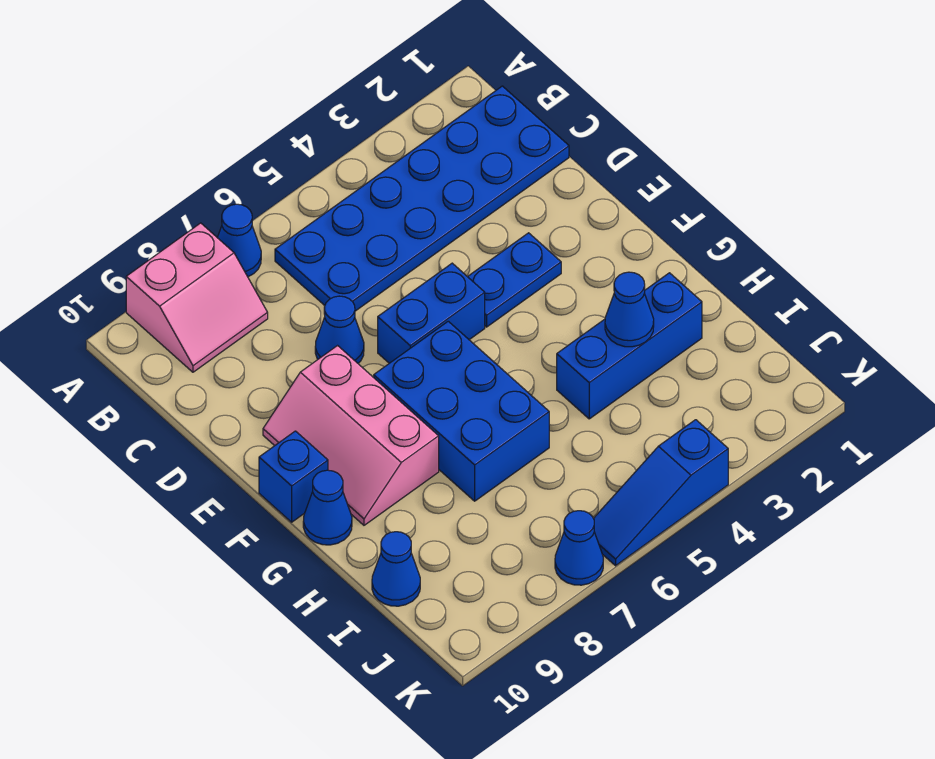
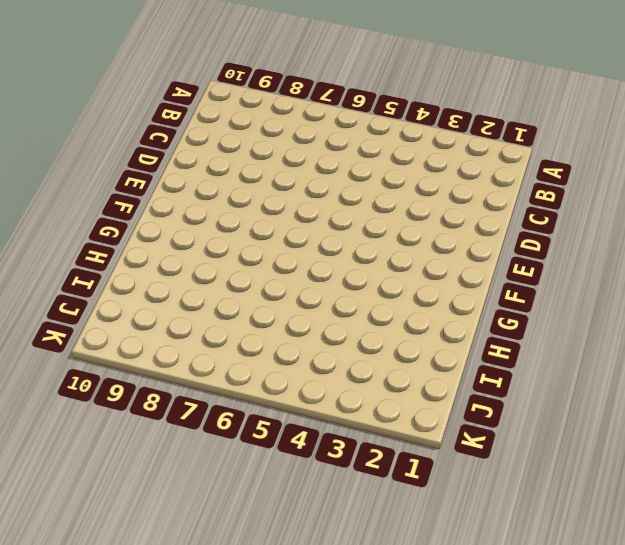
none -> blue cone A7 level 1
none -> pink slope A8:B9 level 1 top A
none -> blue plate B1:C6 level 1

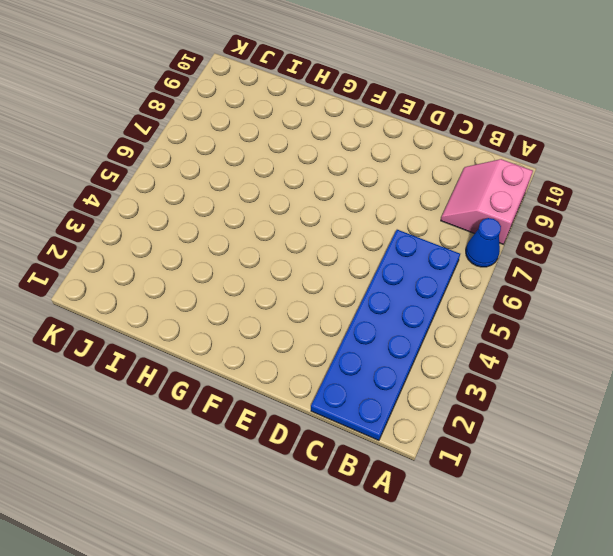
none -> blue cone D7 level 1
none -> blue plate E3:E4 level 1
none -> blue brick E5:E6 level 1

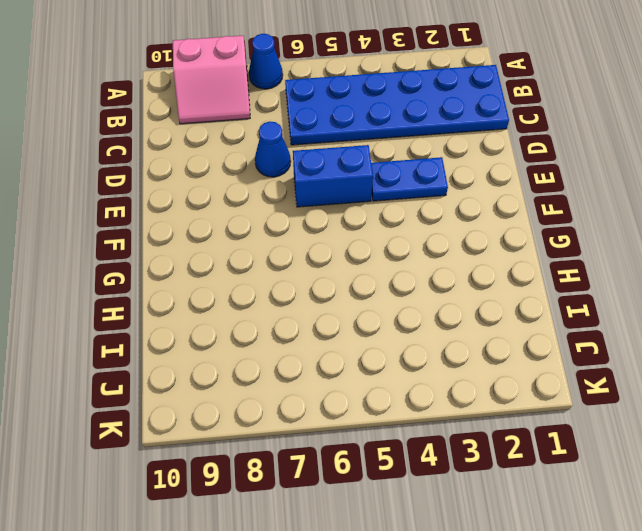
none -> pink slope E8:G9 level 1 top 8
none -> blue brick F6:H7 level 1
none -> blue brick F10 level 1

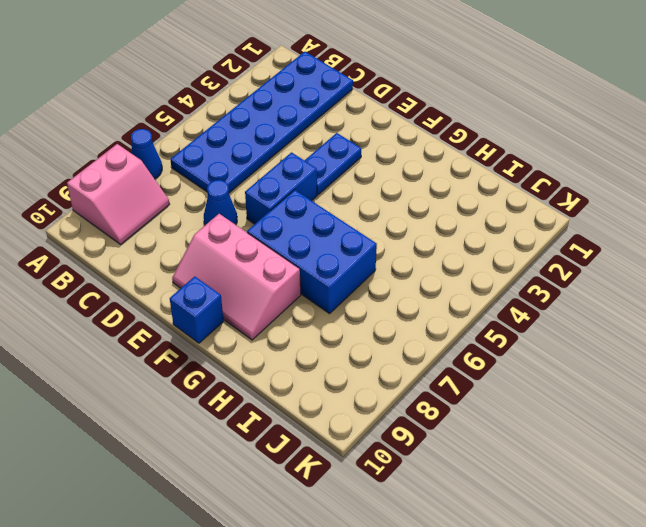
none -> blue cone G10 level 1
none -> blue brick H2:H4 level 1
none -> blue cone I10 level 1

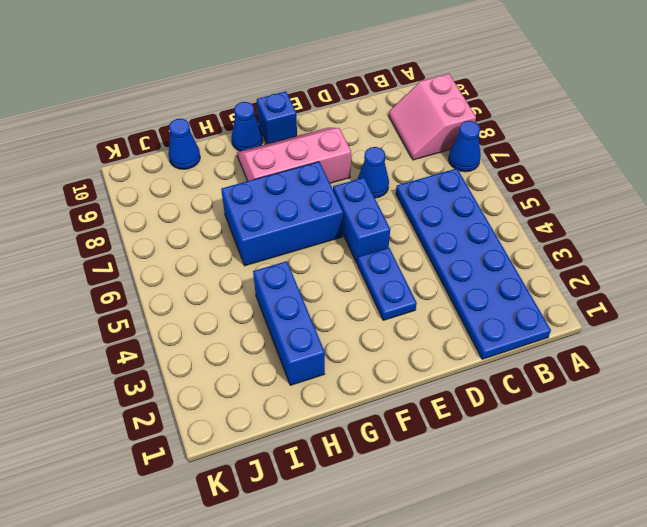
none -> blue slope K4:K6 level 1 top 4
none -> blue cone K7 level 1
none -> blue cone H3 level 2

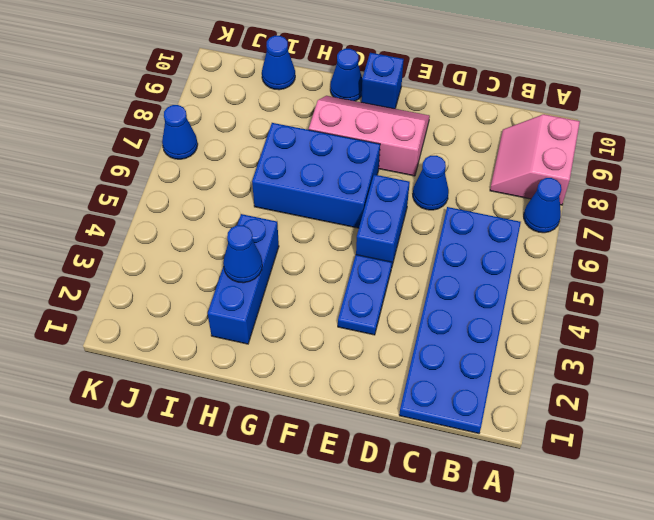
none -> blue slope K4:K6 level 1 top 4

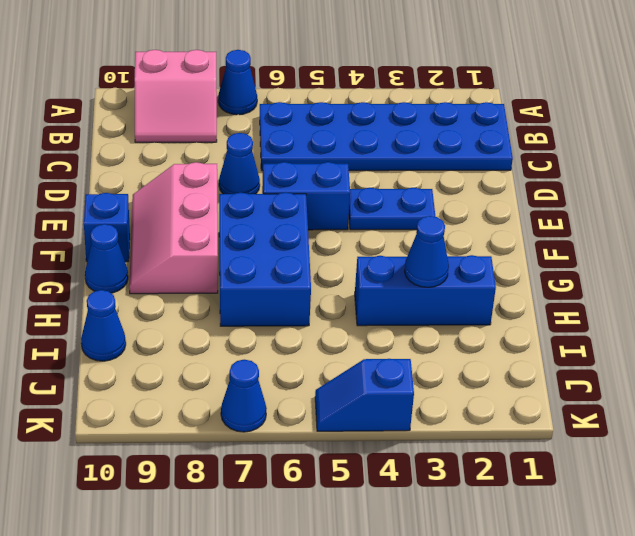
blue slope K4:K5 level 1 top 4 -> blue slope K4:K6 level 1 top 4

